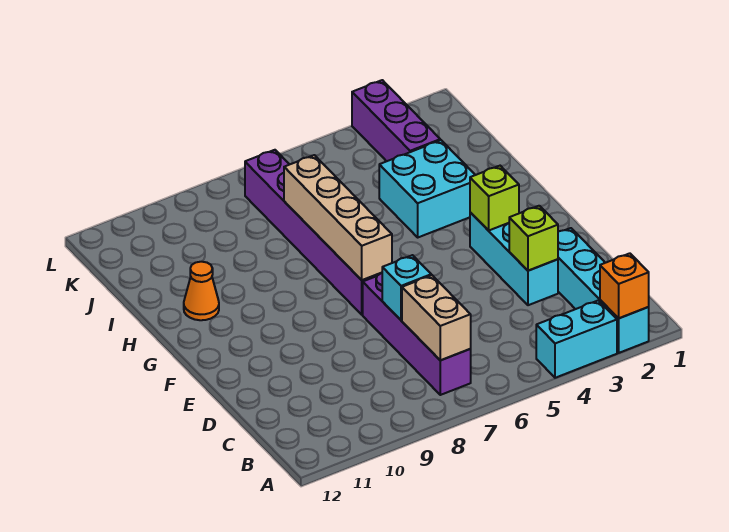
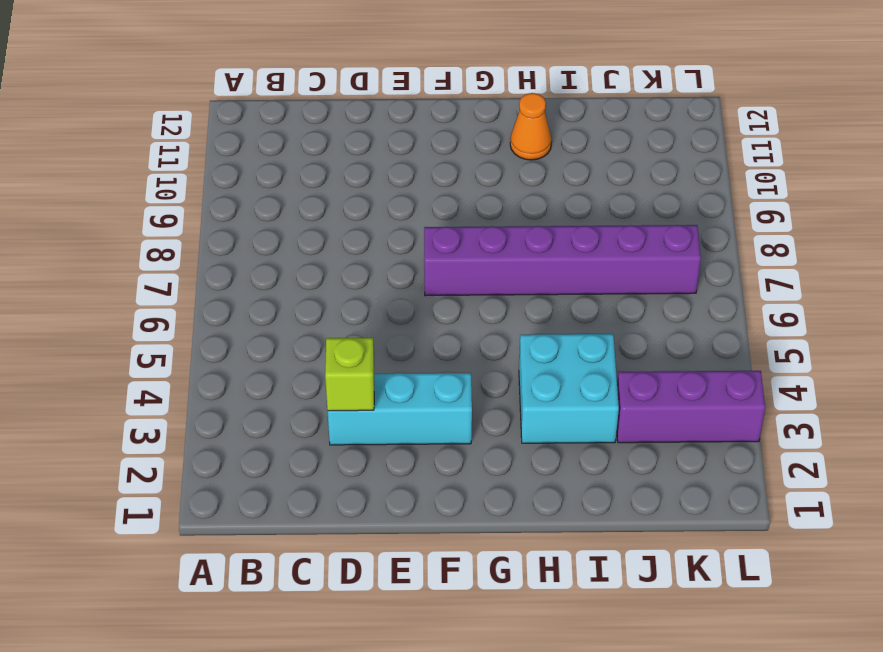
none -> cyan brick A2:D2 level 1
none -> cyan brick A3:A4 level 1
none -> purple brick B7:E7 level 1

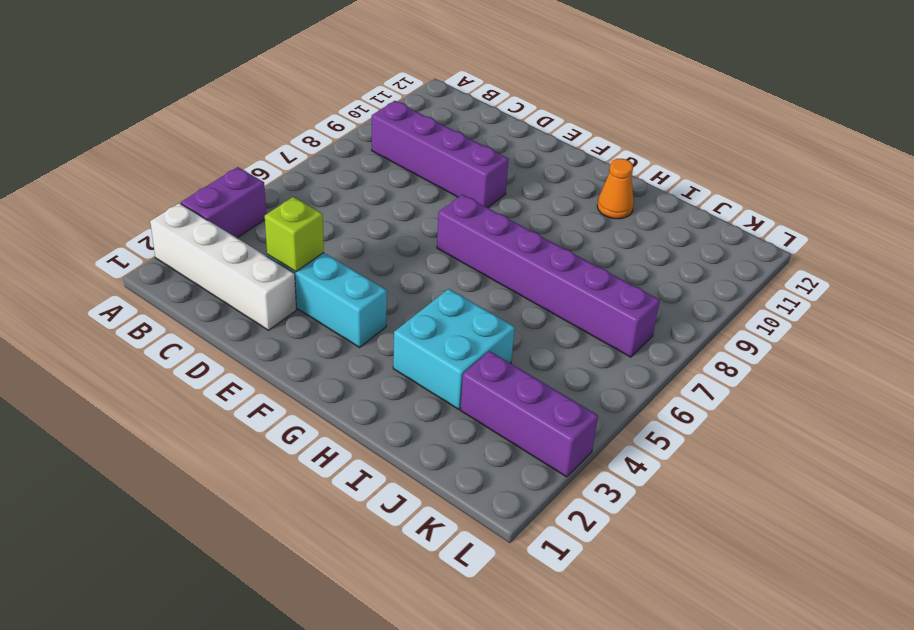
white brick A2:D2 level 1 -> cyan brick A2:D2 level 1
purple brick A3:A4 level 1 -> cyan brick A3:A4 level 1
purple brick B9:E9 level 1 -> purple brick B7:E7 level 1
none -> orange brick A2 level 2
none -> tan brick B7:C7 level 2
none -> cyan brick D7 level 2

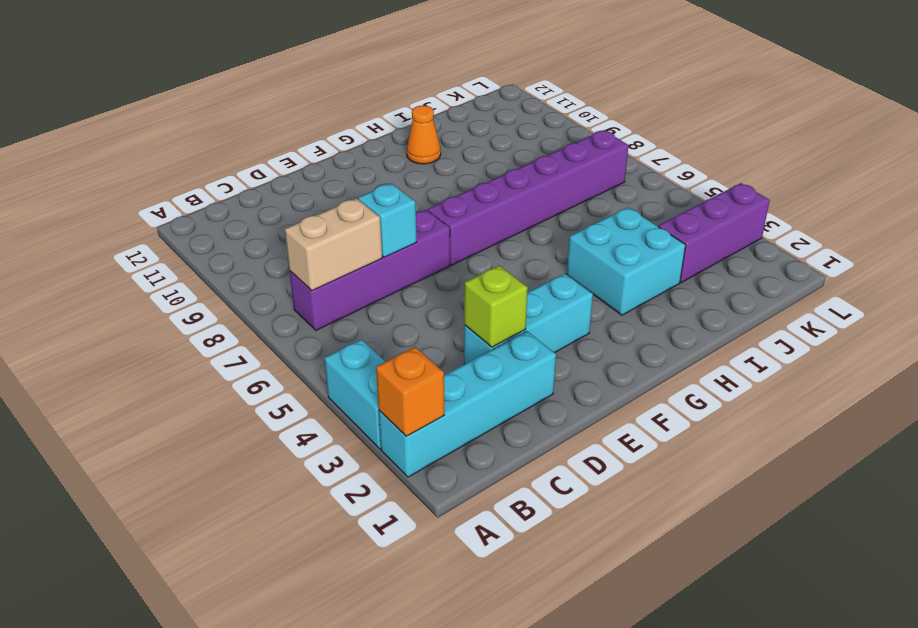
none -> lime brick F3 level 2
none -> tan brick F7:I7 level 2

